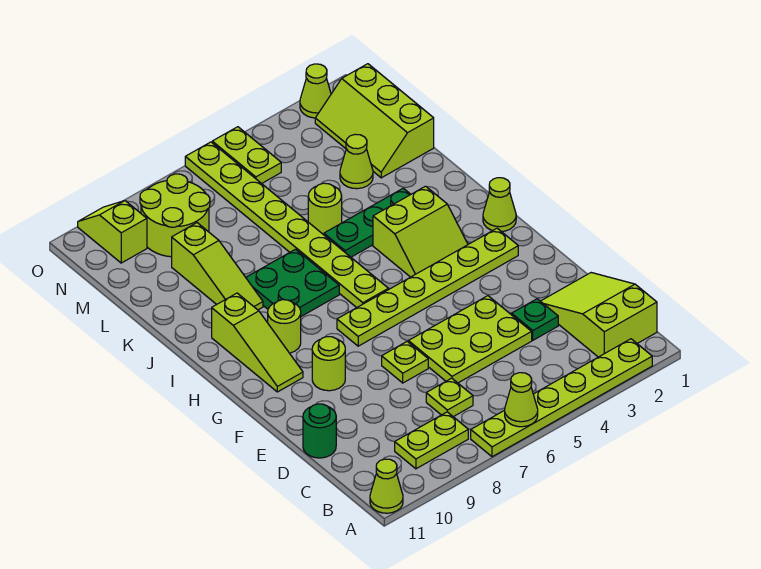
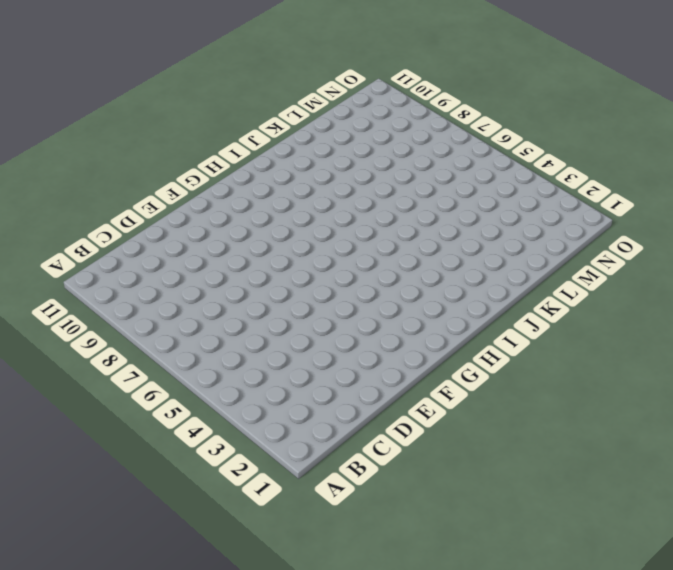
none -> lime plate A2:A7 level 1
none -> lime cone A11 level 1
none -> lime slope B1:D2 level 1 top B

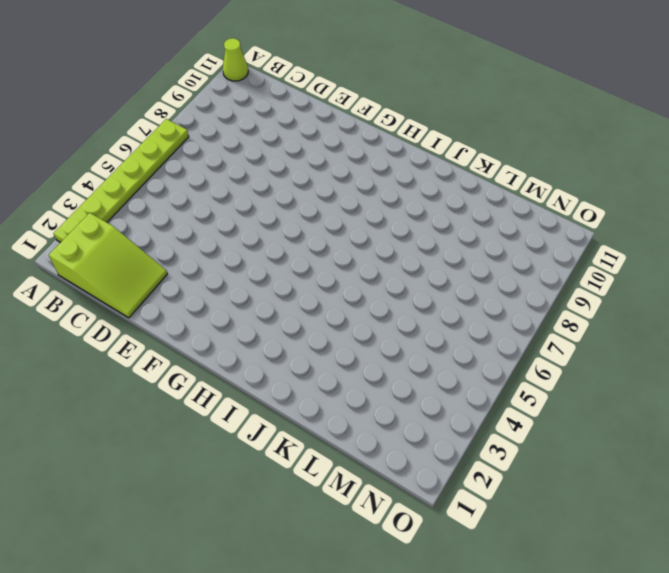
none -> lime plate B8:B9 level 1
none -> lime plate C7 level 1
none -> green plate D3 level 1

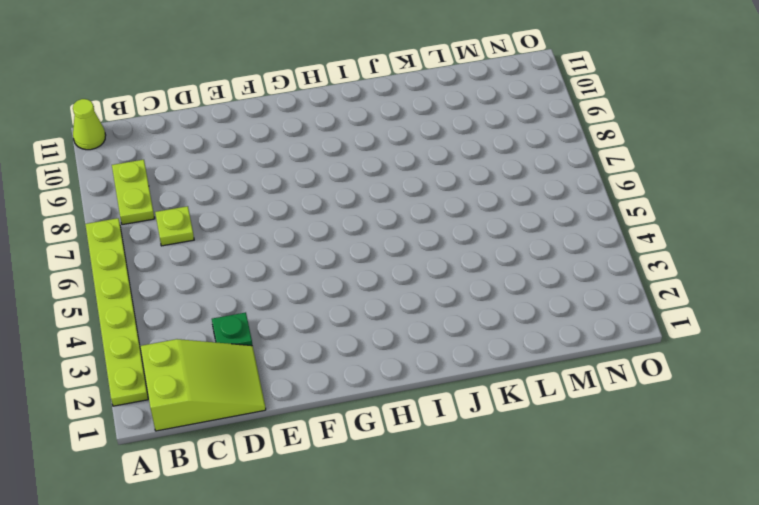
none -> lime plate D4:E6 level 1
none -> green round brick D11 level 1
none -> lime plate E7 level 1

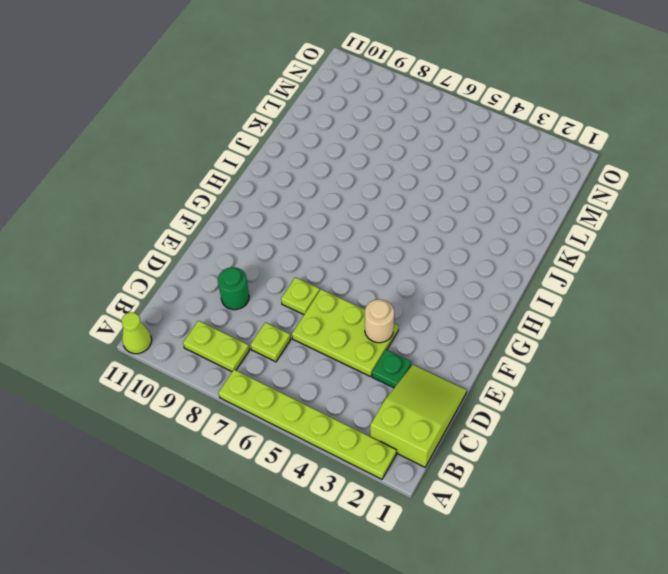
green round brick D9 level 1 -> green round brick D11 level 1
tan round brick E4 level 2 -> none
none -> lime round brick F9 level 1
none -> lime plate G2:G7 level 1
none -> lime slope G10:I10 level 1 top I

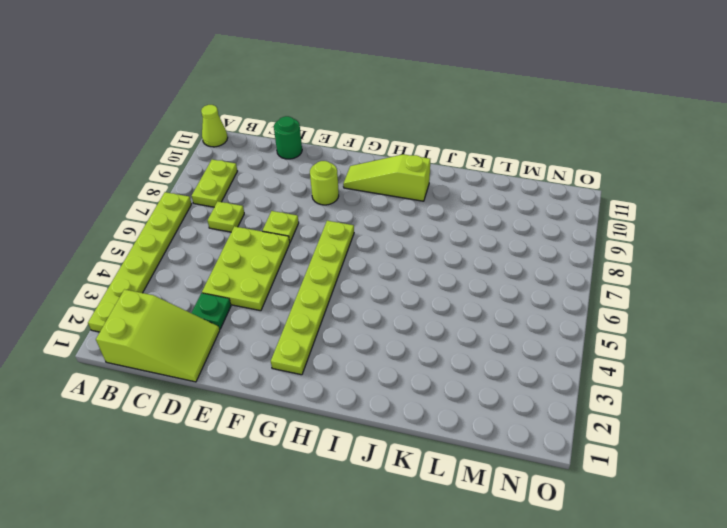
none -> lime cone H1 level 1
none -> lime slope H3:I4 level 1 top I
none -> lime plate H6:O6 level 1

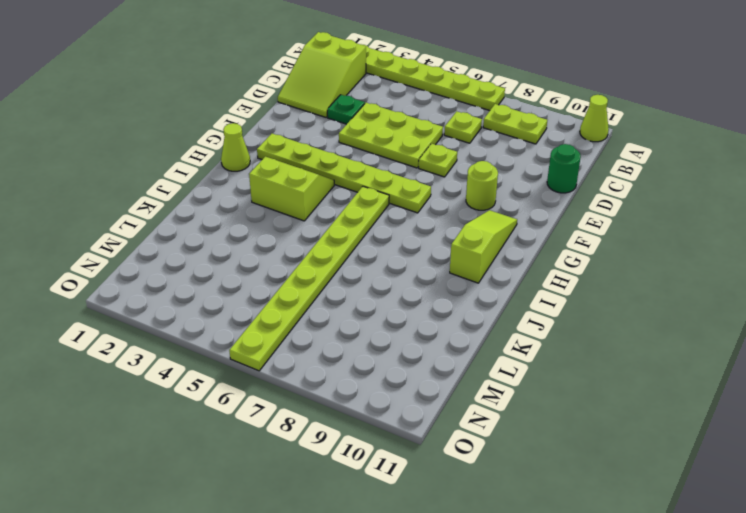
none -> lime round brick H9 level 1
none -> green plate I7:J8 level 1
none -> green plate J3:J5 level 1

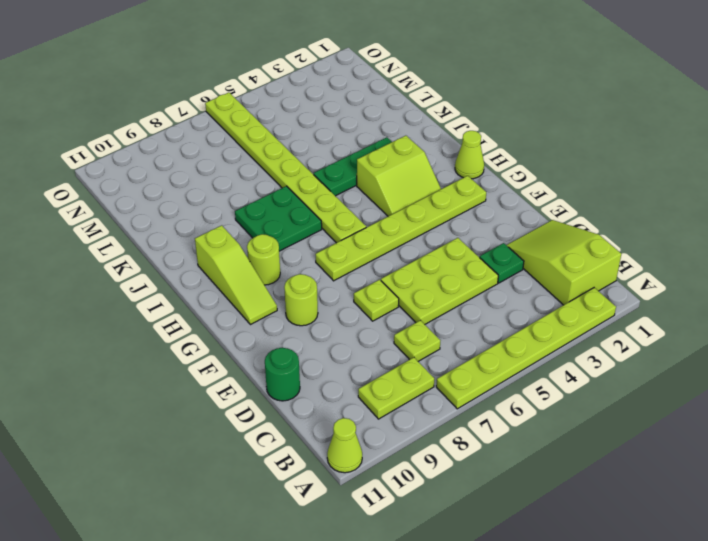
none -> lime slope J9:L9 level 1 top L
none -> lime round brick K5 level 1
none -> lime slope L1:N2 level 1 top 1

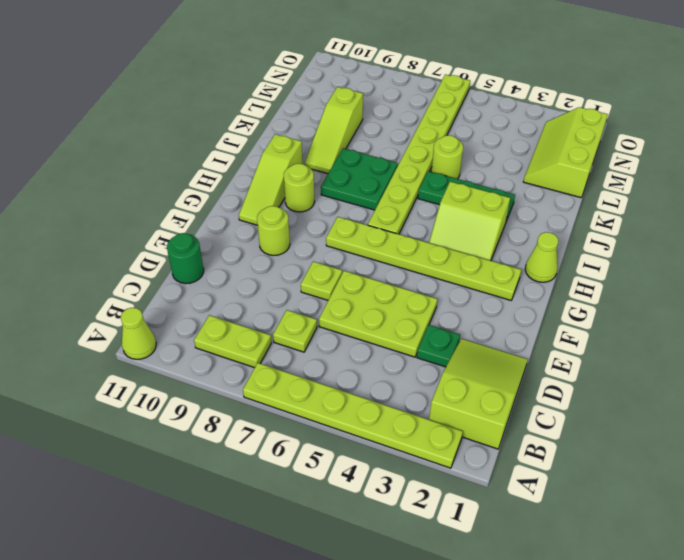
none -> lime cone L3 level 1
none -> lime round brick M8:N9 level 1
none -> lime plate N5:O5 level 1

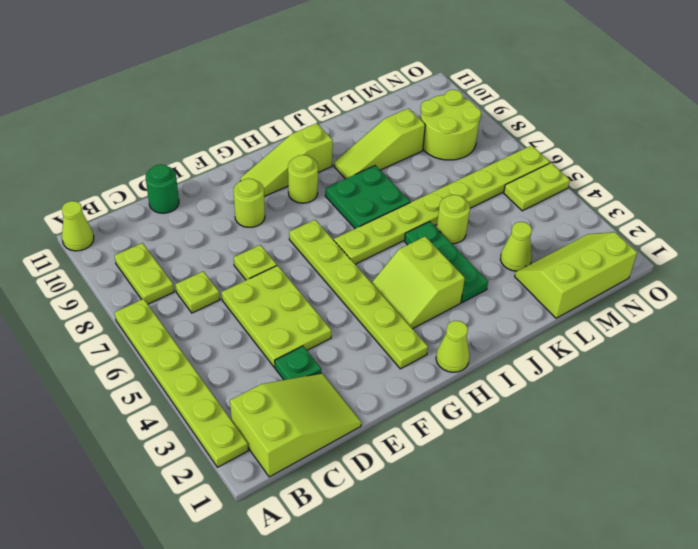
none -> lime slope N10:O10 level 1 top N
none -> lime cone O2 level 1
none -> lime cone A6 level 2

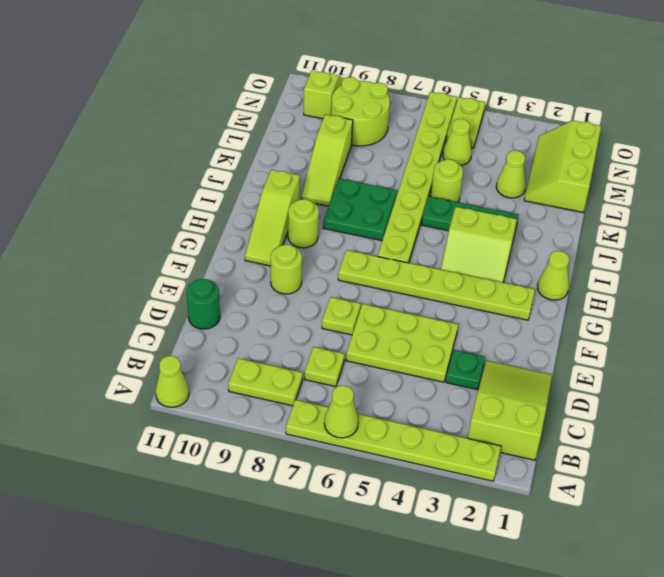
lime cone M5 level 1 -> lime cone O2 level 1

